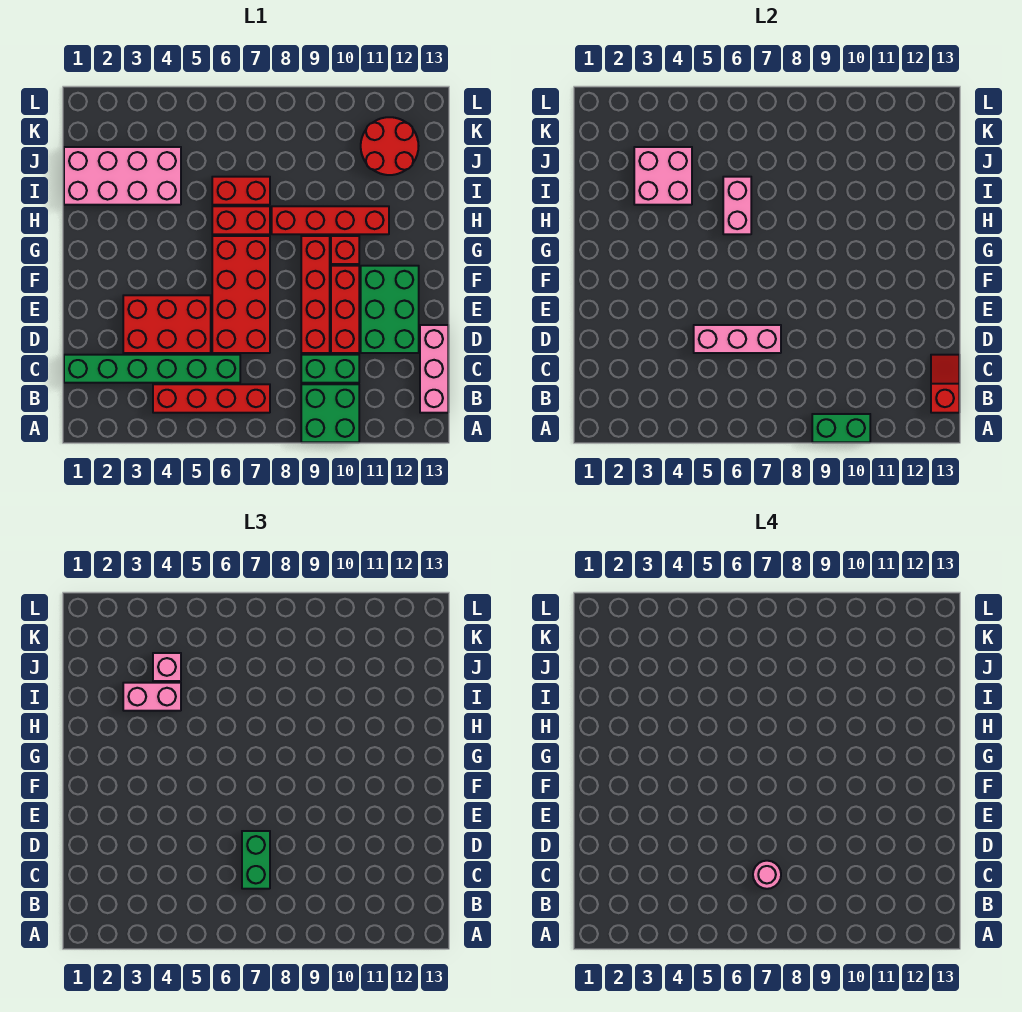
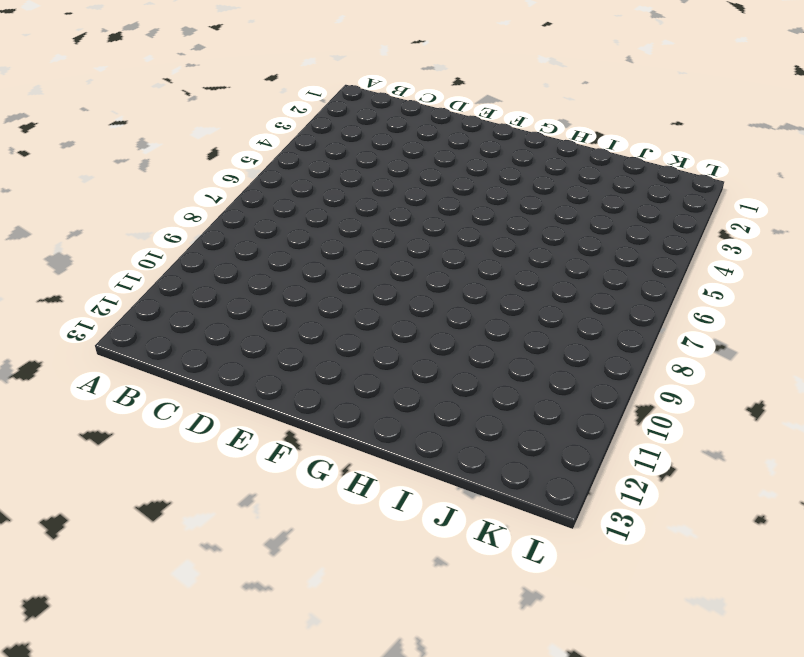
none -> green brick A9:B10 level 1
none -> red brick B4:B7 level 1
none -> pink brick B13:D13 level 1

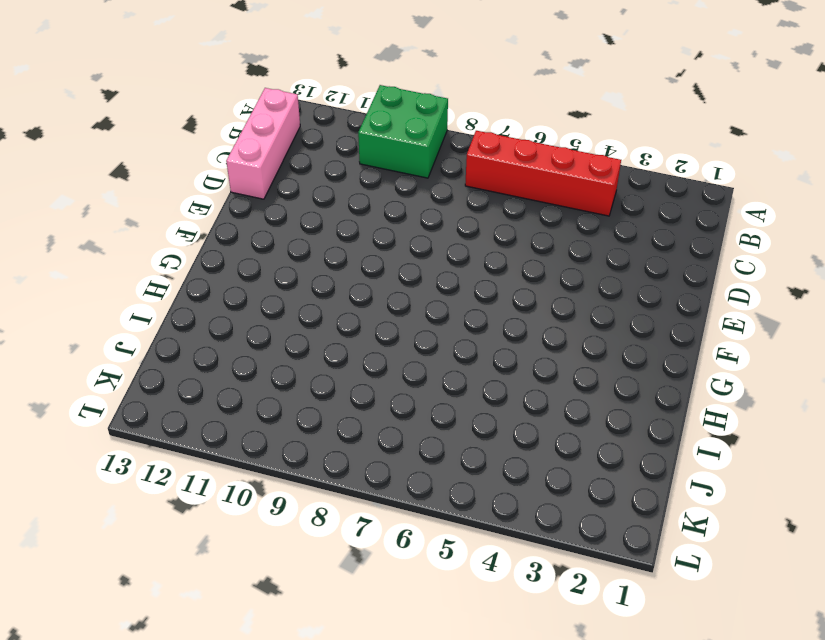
none -> green brick C1:C6 level 1
none -> green brick C9:C10 level 1
none -> red brick D3:E5 level 1

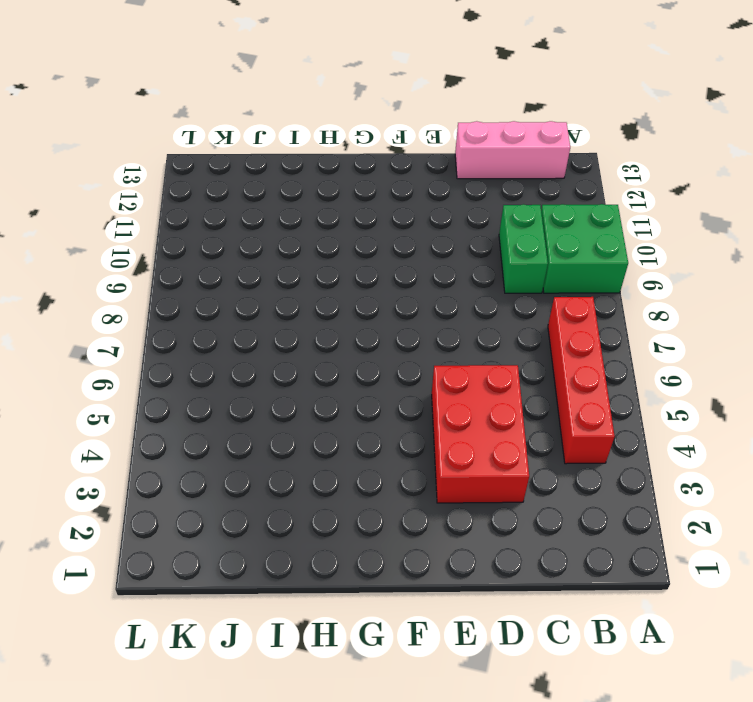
none -> green brick C1:C6 level 1
none -> red brick D6:G7 level 1
none -> red brick D9:G9 level 1

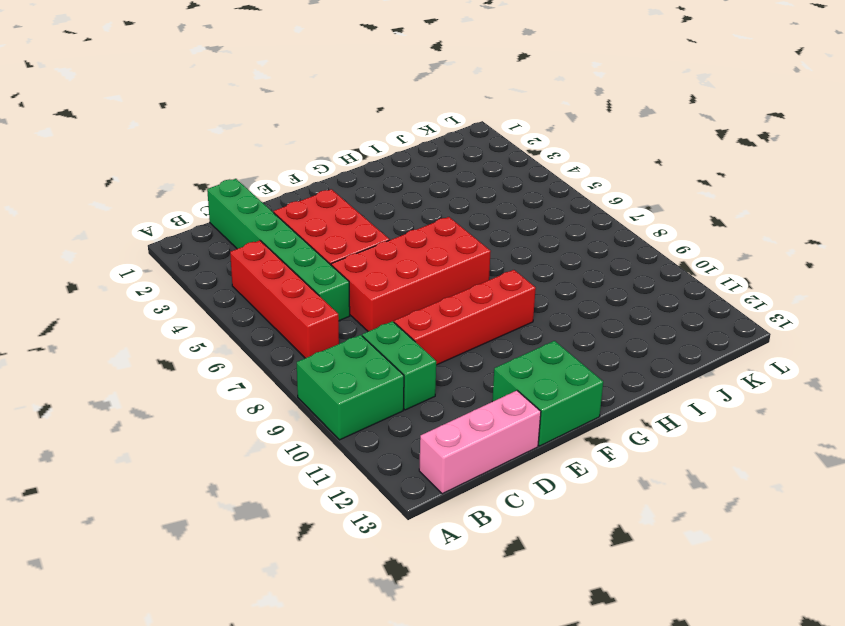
green brick E12:F13 level 1 -> green brick D11:F12 level 1
none -> red brick D10:F10 level 1
none -> red brick G10 level 1
none -> red brick H6:H7 level 1

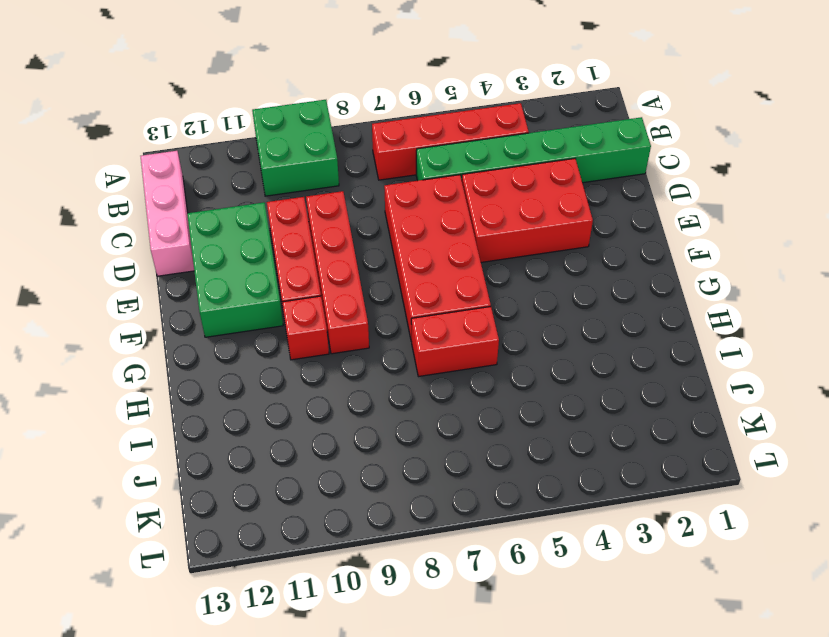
none -> green brick C9:C10 level 1
none -> red brick H8:H11 level 1
none -> pink brick I1:J4 level 1

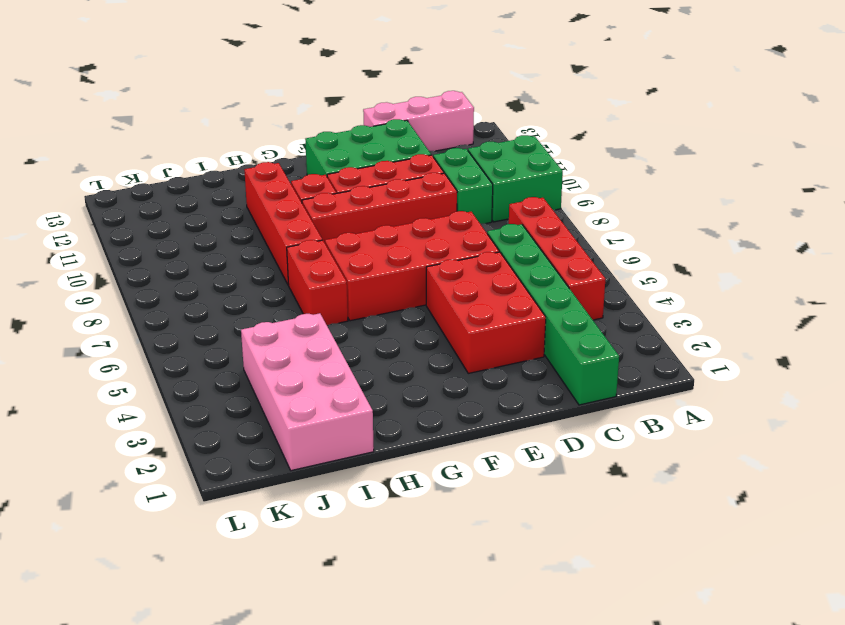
none -> red brick I6:I7 level 1
none -> red round brick J11:K12 level 1
none -> green brick A9:A10 level 2

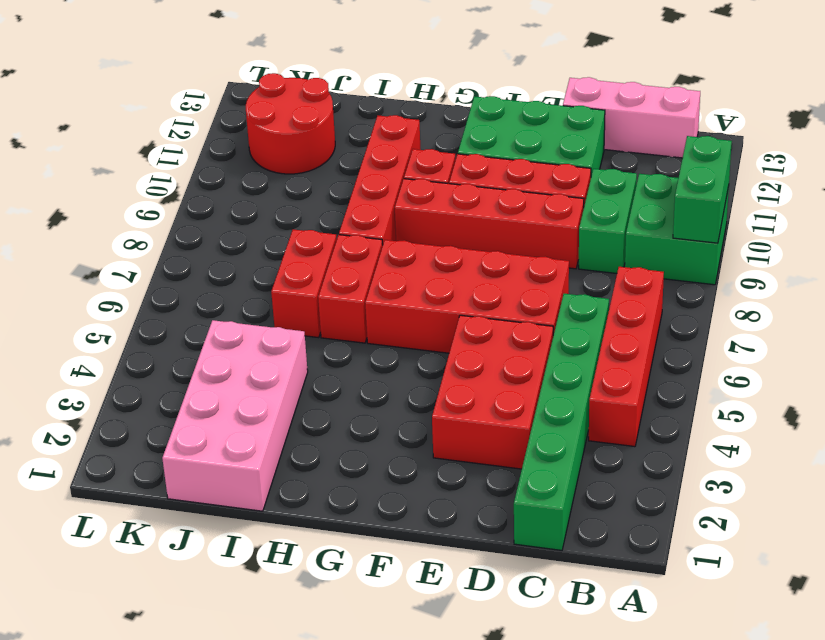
none -> red slope B13:C13 level 2 top B
none -> pink brick D5:D7 level 2
none -> pink brick H6:I6 level 2

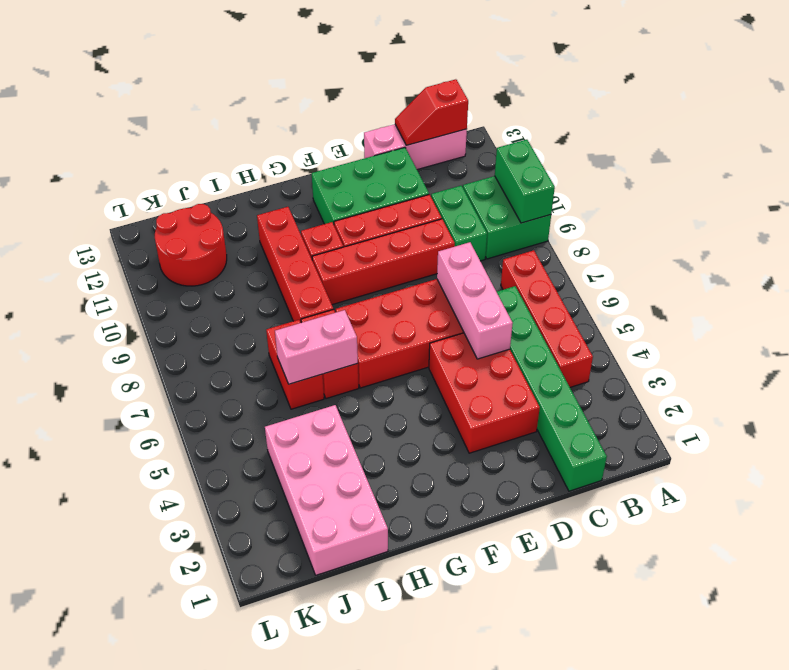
none -> pink brick I3:J4 level 2
none -> green brick C7:D7 level 3
none -> pink brick I3:I4 level 3

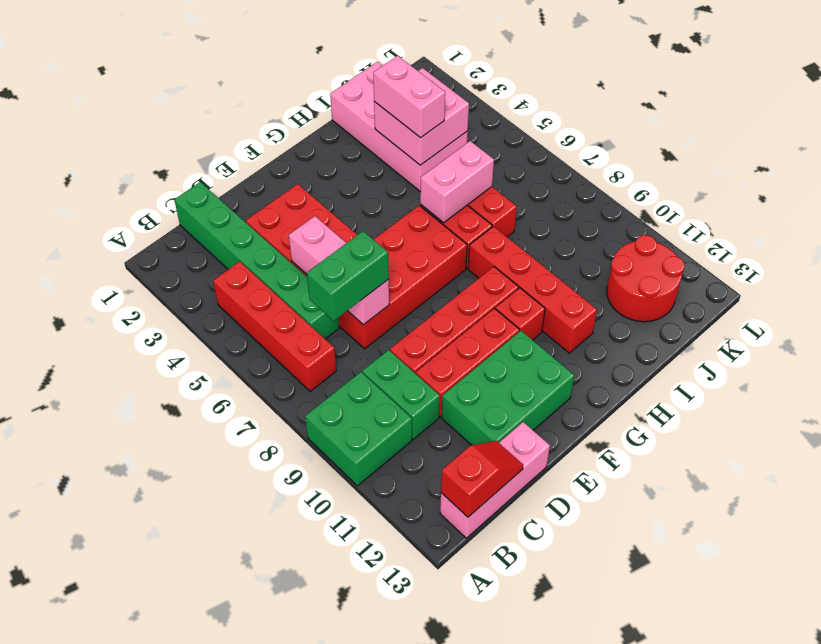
none -> green brick A9:A10 level 2
none -> pink brick J4 level 3
none -> pink round brick C7 level 4

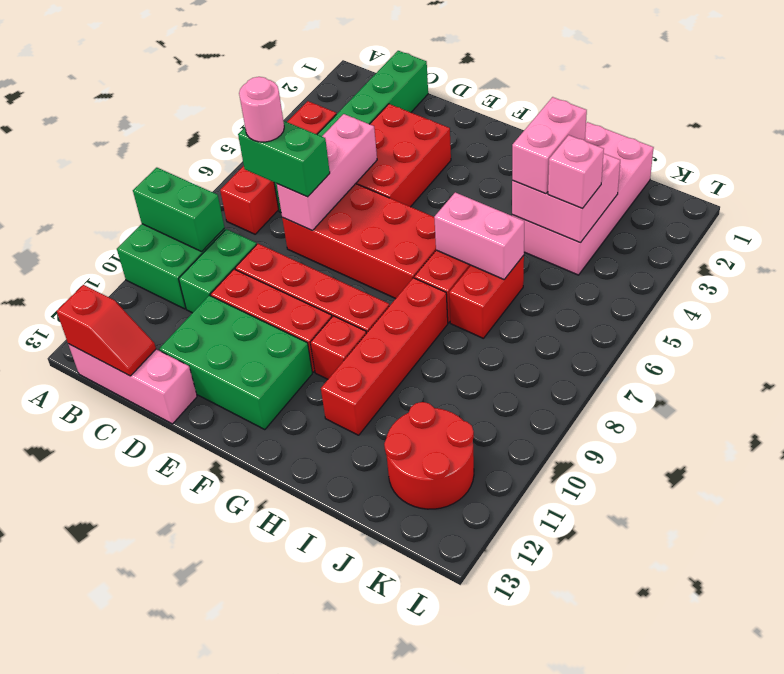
green brick A9:B9 level 2 -> green brick A9:A10 level 2

